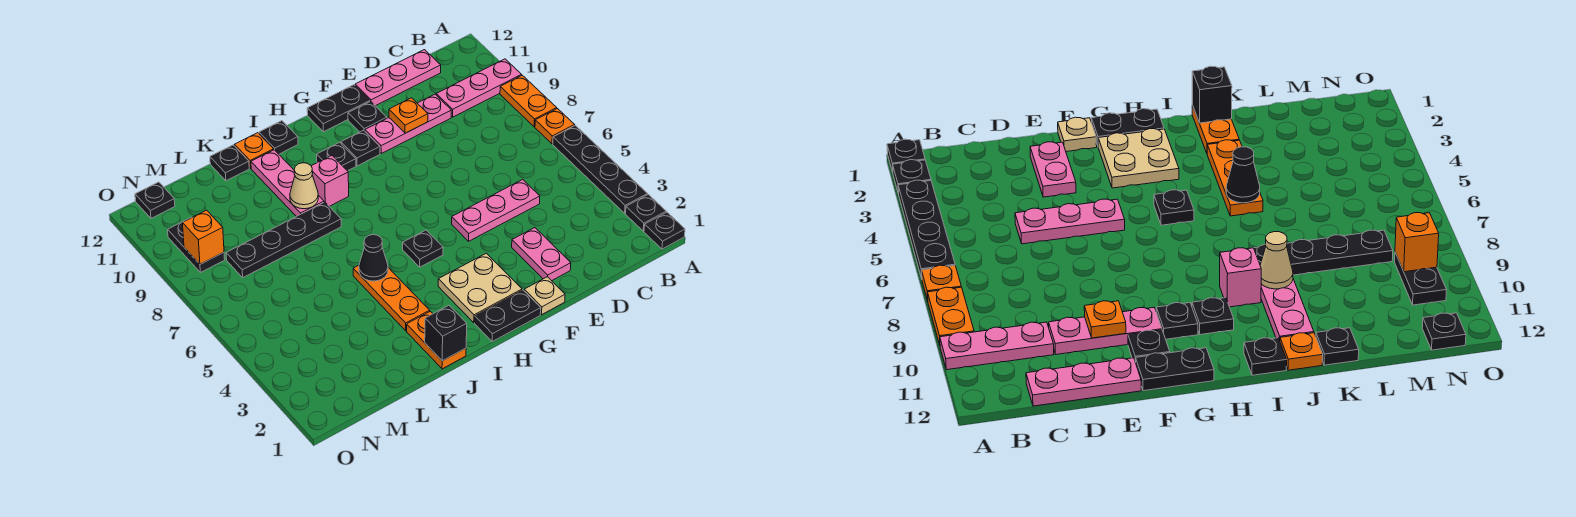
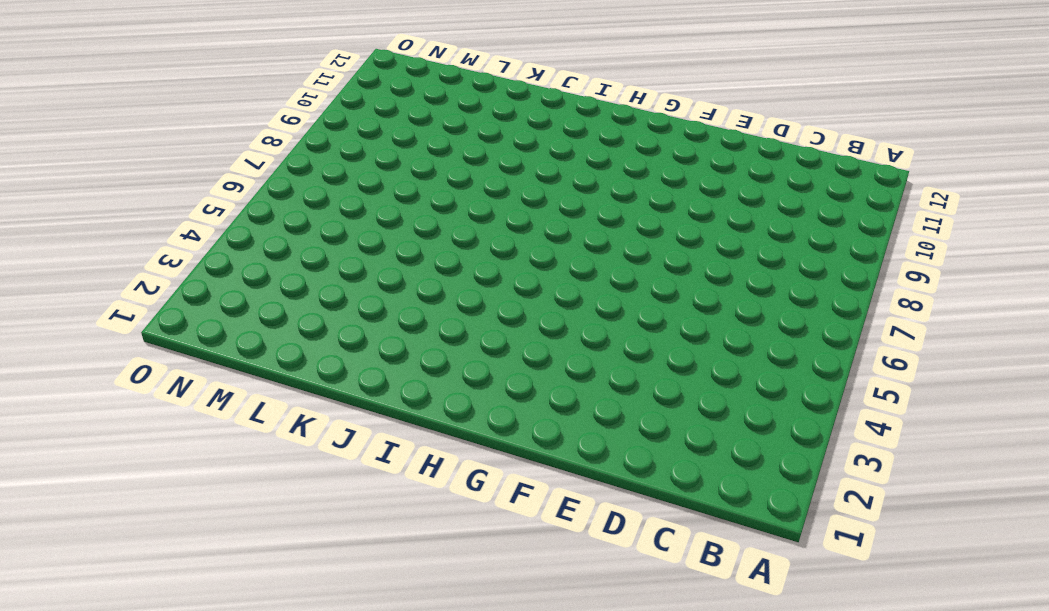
none -> black plate A1 level 1
none -> black plate A2 level 1
none -> black plate A3:A6 level 1
none -> orange plate A7 level 1

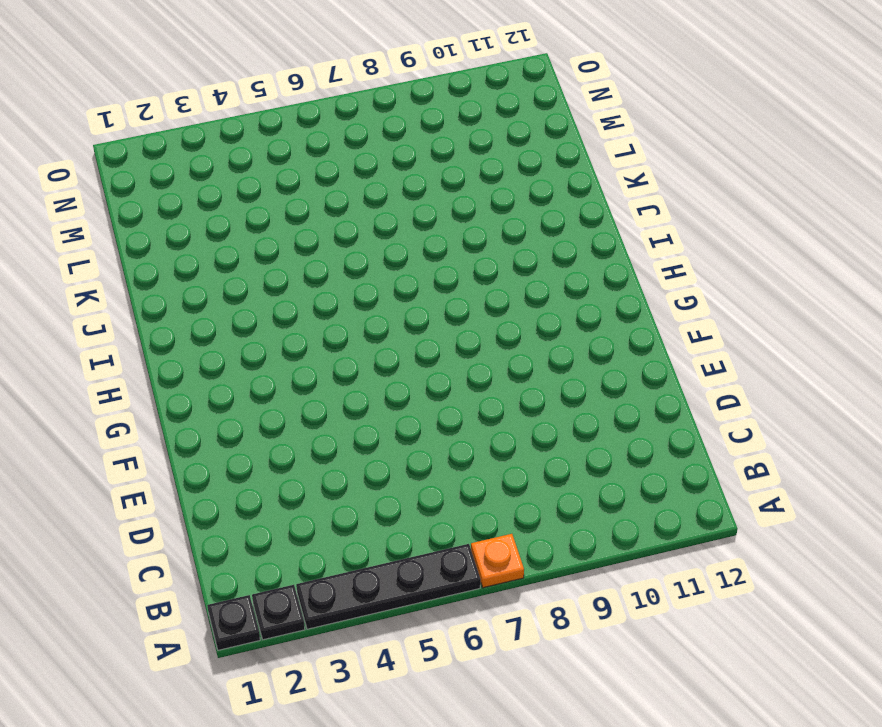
none -> orange plate A8:A9 level 1
none -> pink plate A10:C10 level 1
none -> pink plate C12:E12 level 1
none -> pink plate D5:F5 level 1

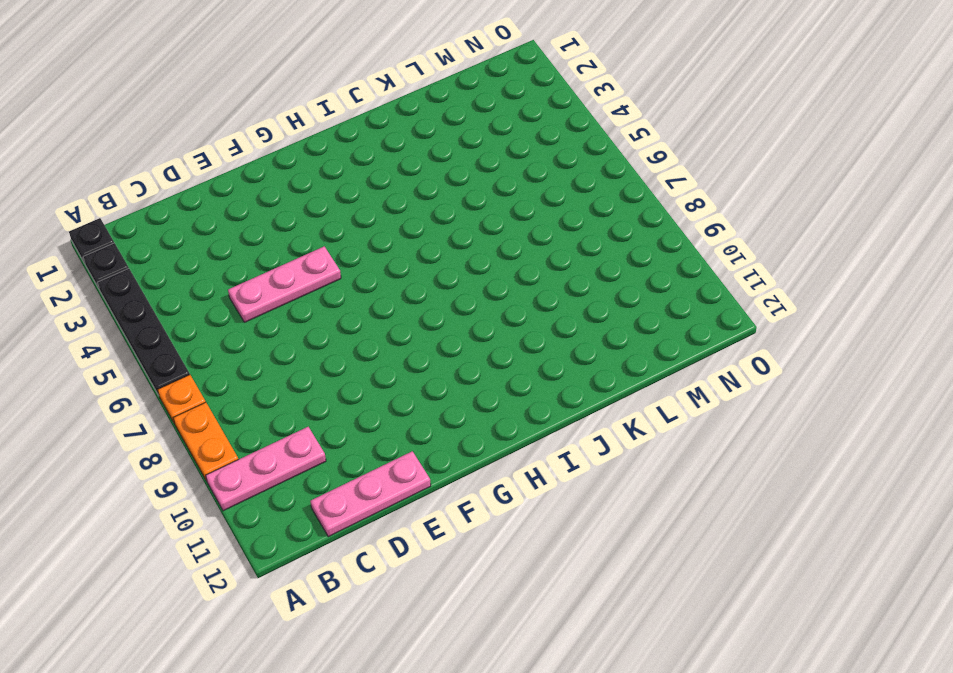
none -> pink plate D10:F10 level 1
none -> pink plate E2:E3 level 1
none -> tan plate F1 level 1
none -> black plate F11 level 1

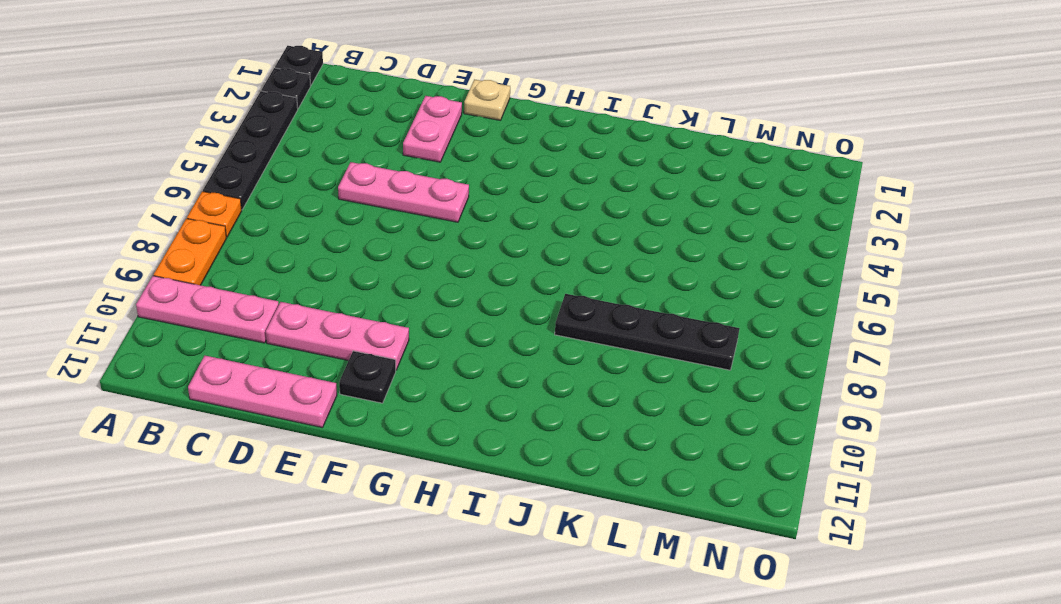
none -> black plate F12:G12 level 1
none -> black plate G1:H1 level 1
none -> tan plate G2:H3 level 1
none -> black plate G10 level 1

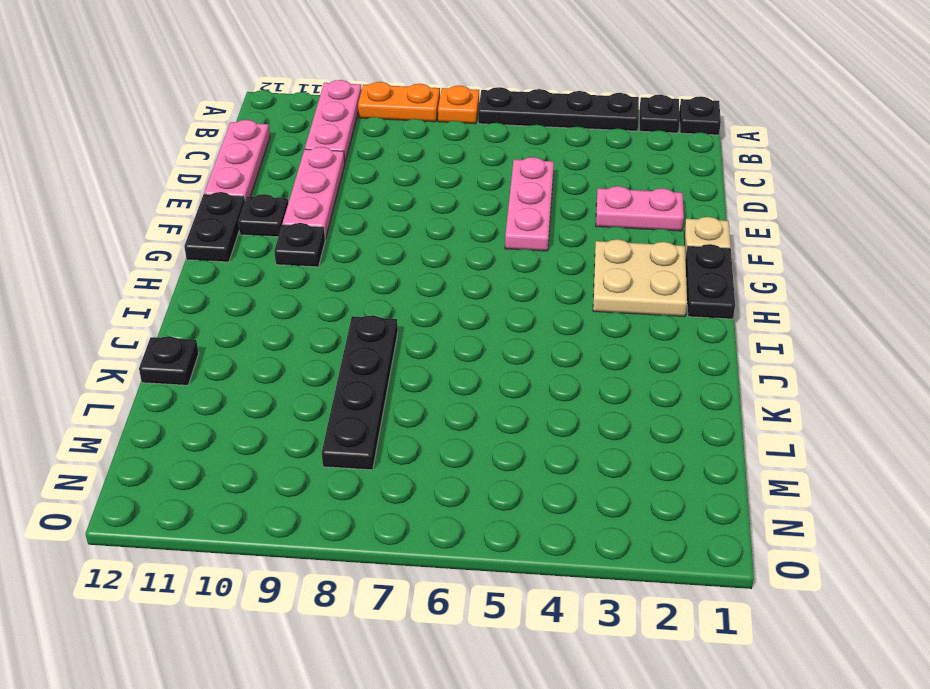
none -> black plate H5 level 1
none -> black plate H10 level 1
none -> pink brick I9 level 1
none -> black plate I12 level 1

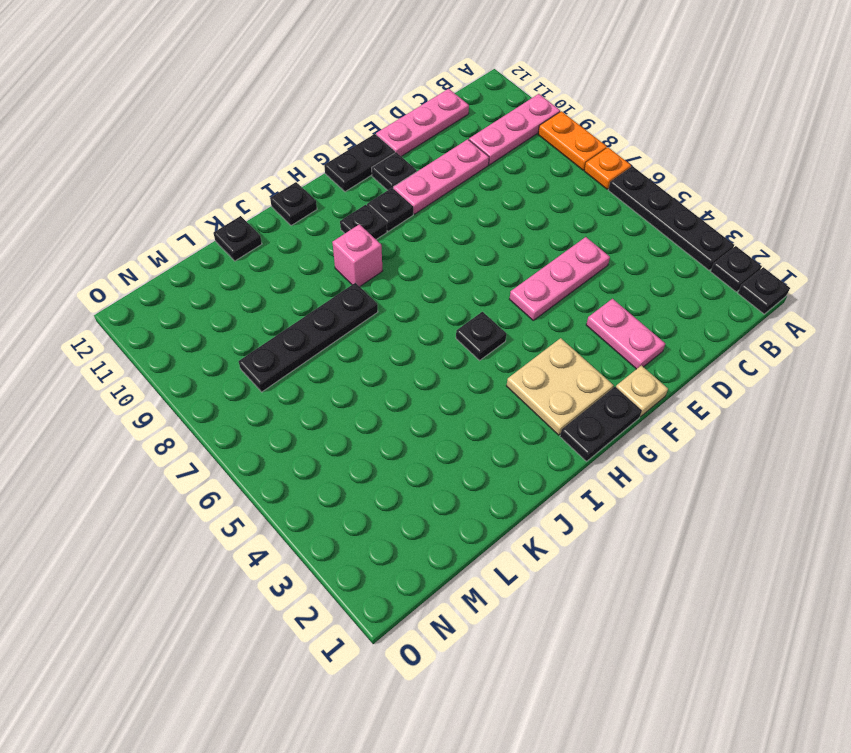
none -> orange plate J1:J2 level 1
none -> orange plate J3:J5 level 1
none -> pink plate J9:J11 level 1
none -> orange plate J12 level 1

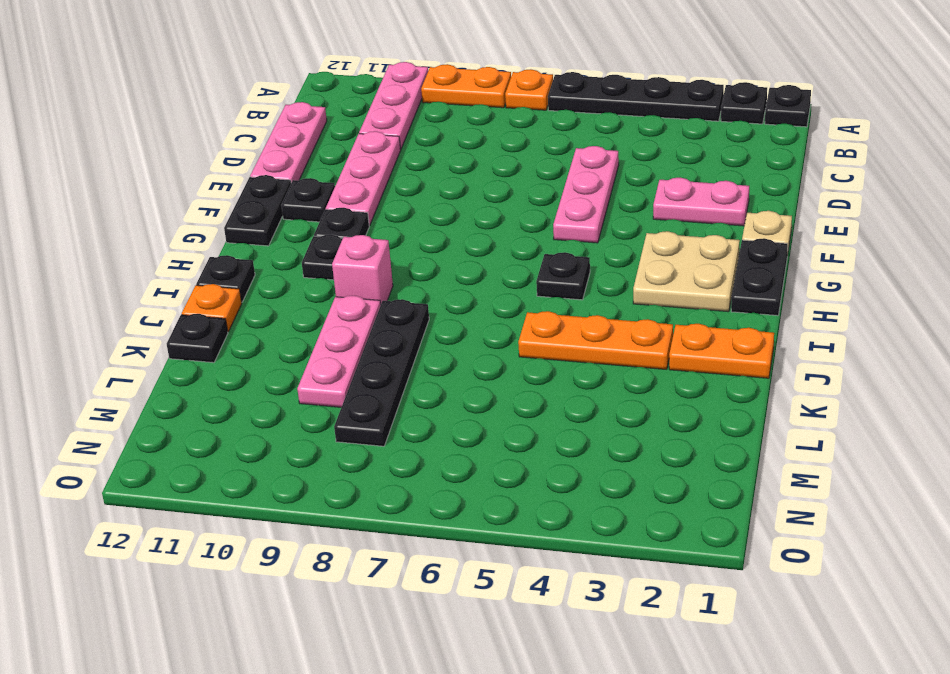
pink plate J9:L9 level 1 -> pink plate J9:J11 level 1
none -> black plate N9:N10 level 1
none -> black plate N12 level 1
none -> orange plate E10 level 2
none -> black brick J1 level 2

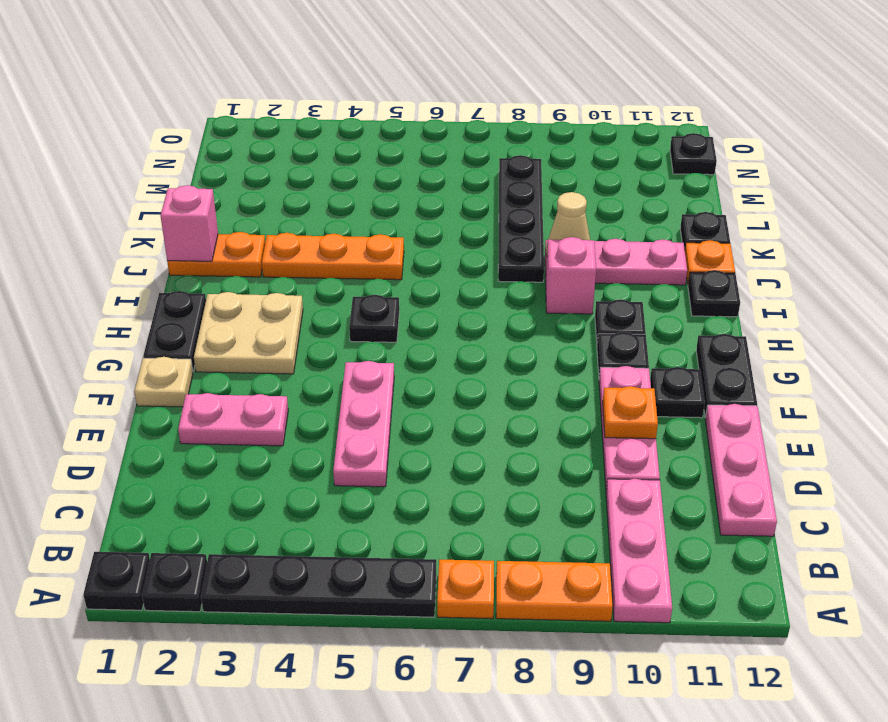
pink brick J1 level 2 -> black brick J1 level 2
none -> black plate N9:N10 level 1
none -> black cone J5 level 2
none -> orange brick N9 level 2

